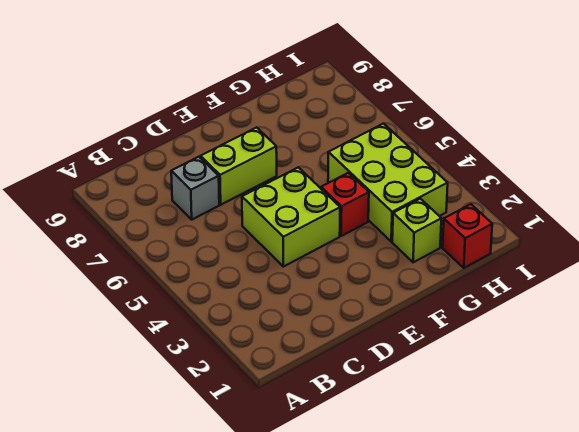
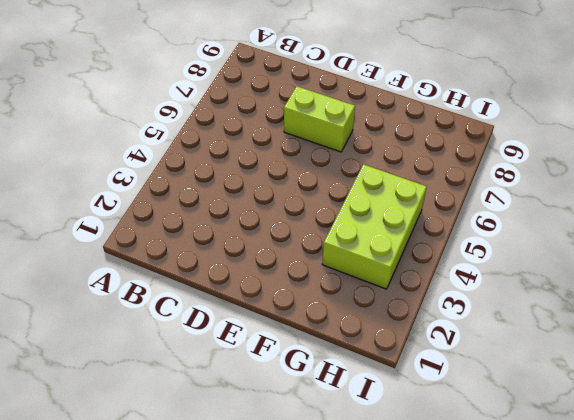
none -> grey brick C7 level 1
none -> lime brick D4:E5 level 1

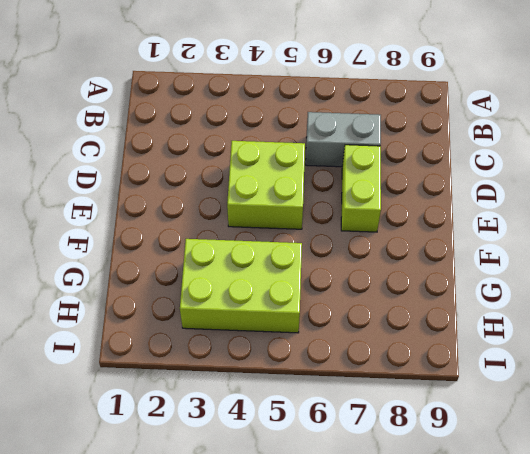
grey brick C6:C7 level 1 -> grey brick C7 level 1
none -> red brick F4 level 1
none -> lime brick G2 level 1

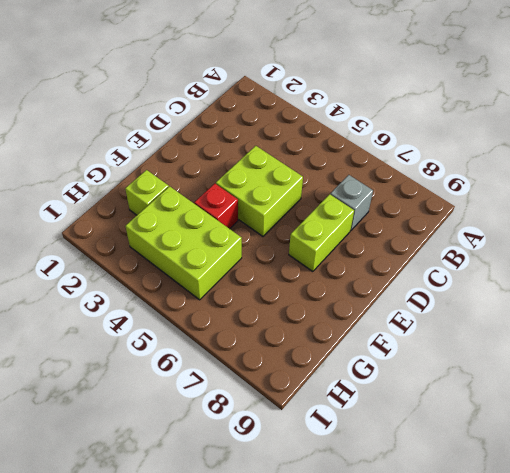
none -> red brick H1 level 1

